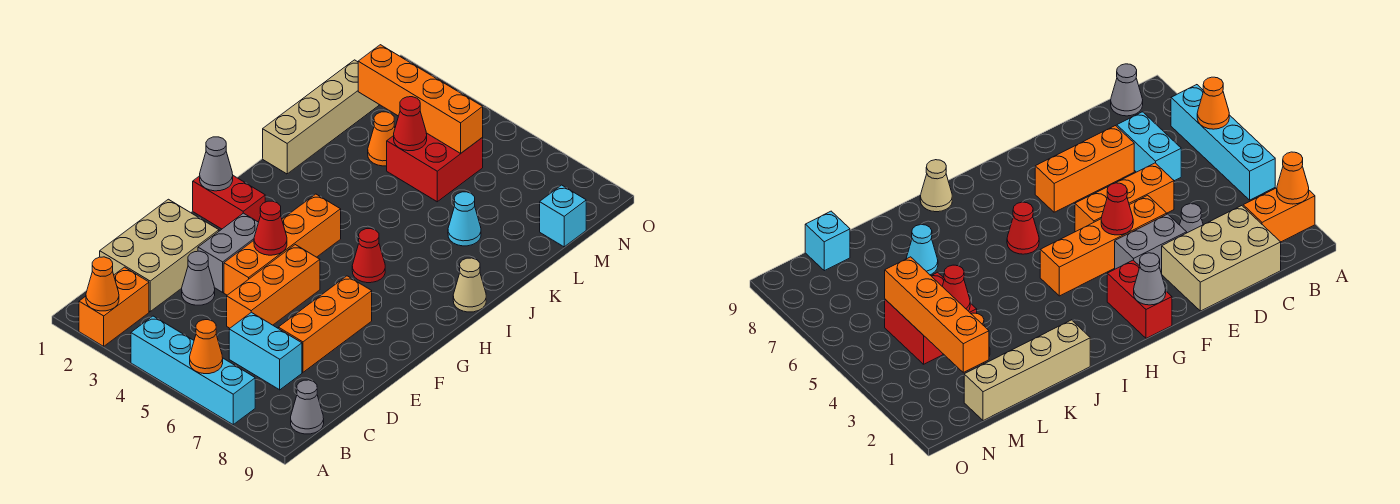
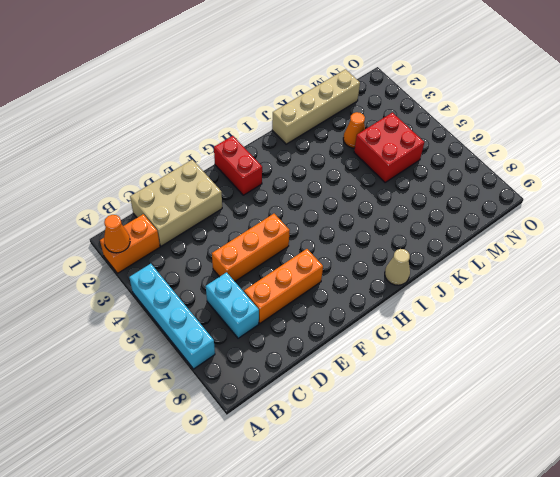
none -> grey cone B9 level 1
none -> grey cone D3 level 1
none -> grey brick E3:F3 level 1

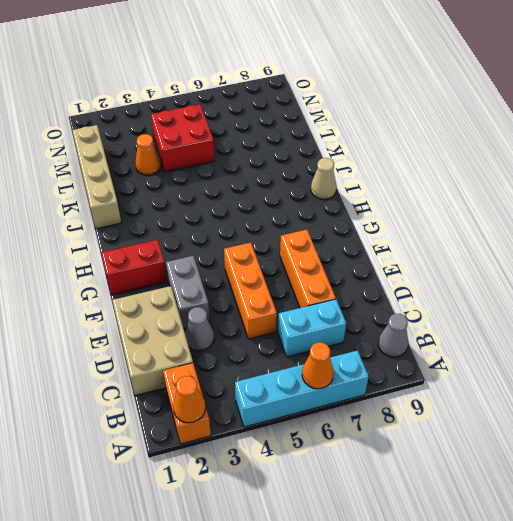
none -> orange brick E4:H4 level 1
none -> red cone H6 level 1
none -> cyan cone K7 level 1

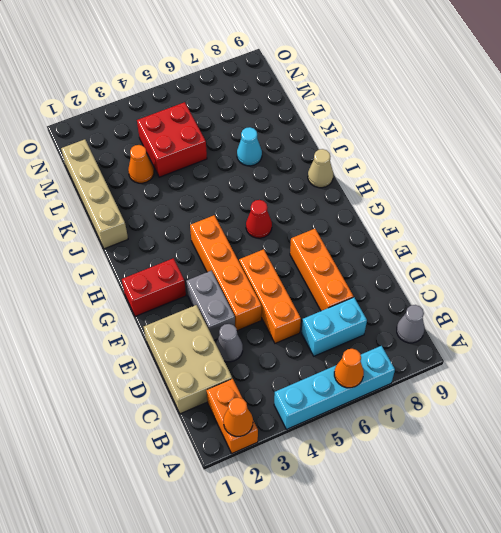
none -> cyan brick M9 level 1
none -> red cone F4 level 2
none -> grey cone G1 level 2

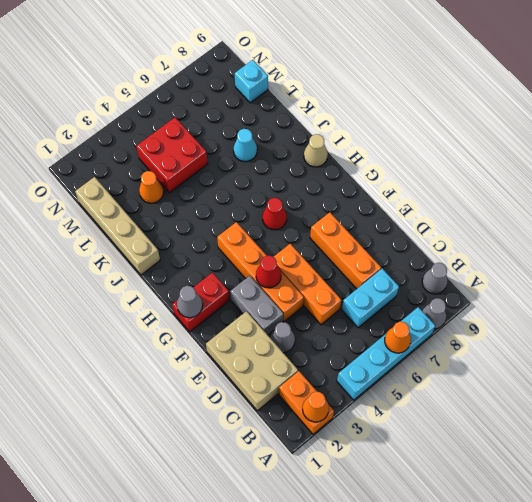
grey cone A8 level 1 -> none
none -> red cone L4 level 2
none -> orange brick M2:M5 level 2

